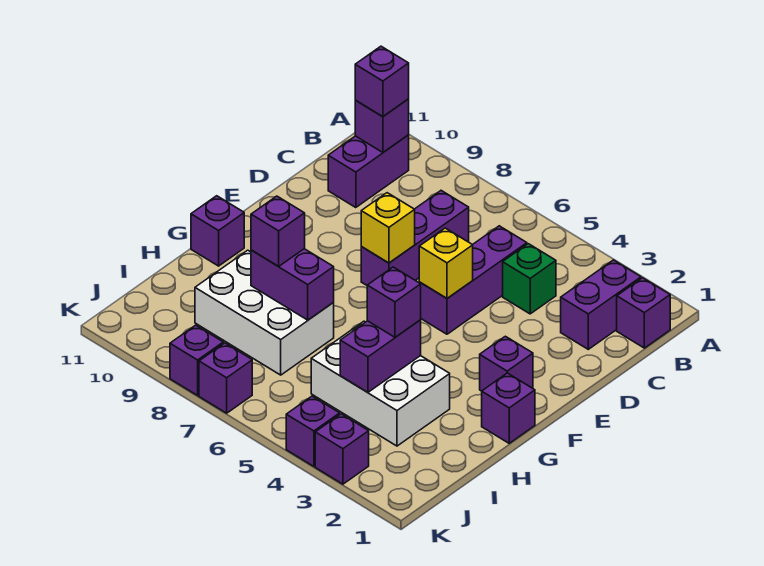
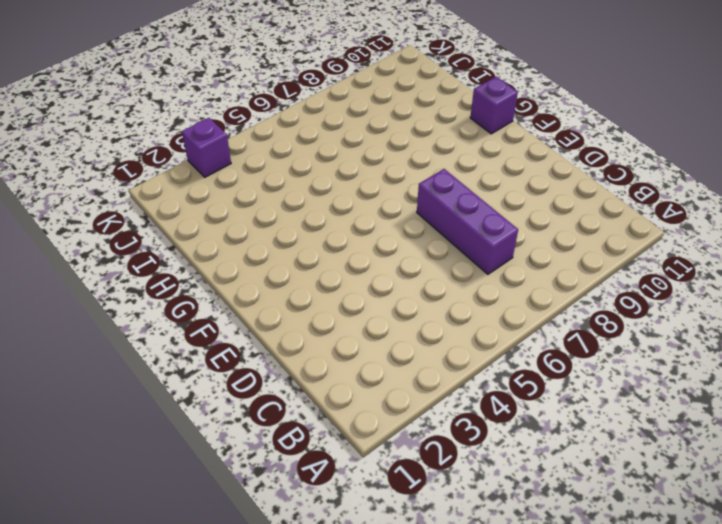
none -> purple brick B1 level 1
none -> purple brick B2:C2 level 1
none -> purple brick B10:C10 level 1

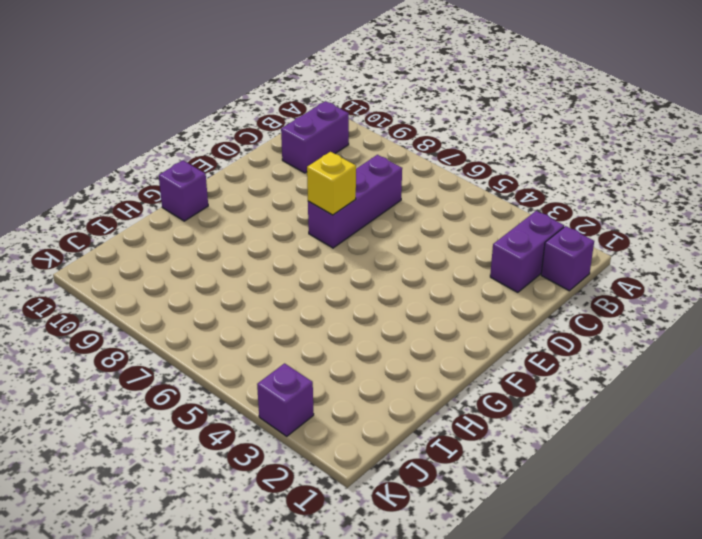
none -> green brick C4 level 1
none -> purple brick C5:E5 level 1
none -> purple brick F2 level 1

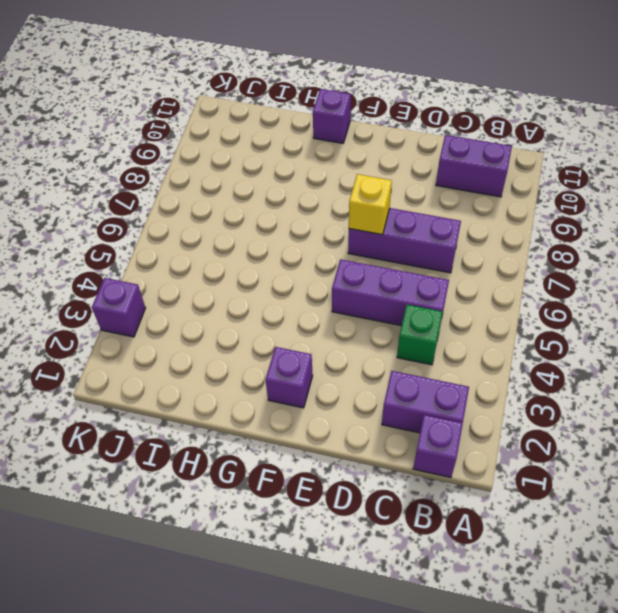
none -> purple brick G1 level 1
none -> white brick H3:I5 level 1
none -> white brick H7:I9 level 1

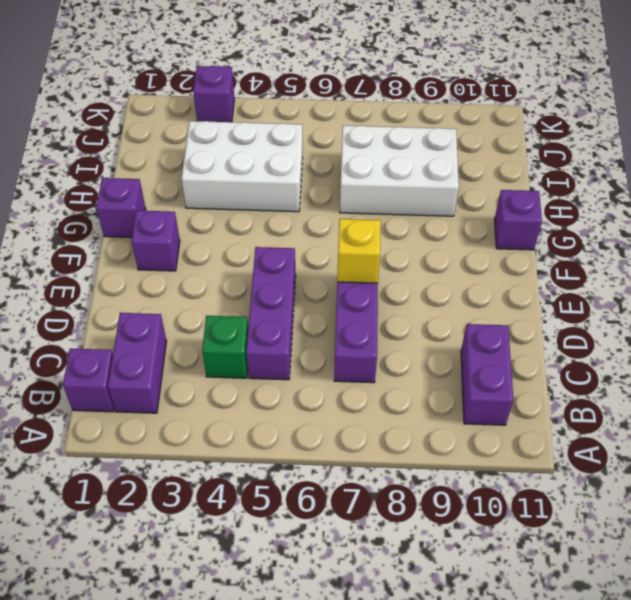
none -> purple brick K4 level 1
none -> purple brick K7 level 1
none -> purple brick K8 level 1

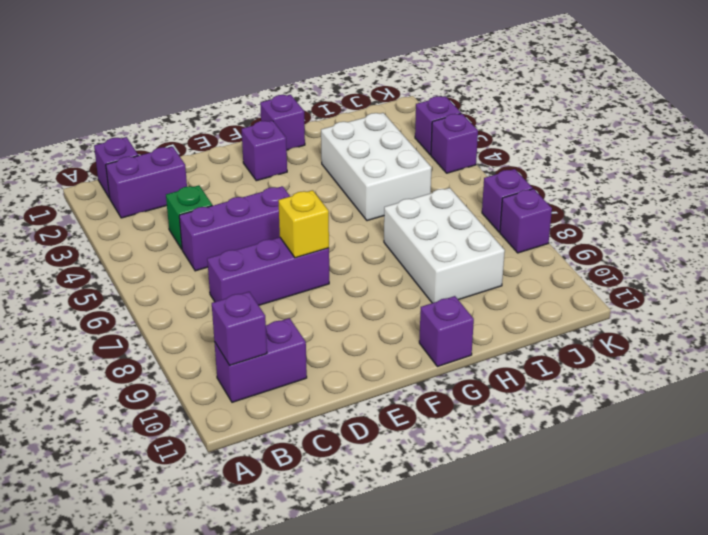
none -> yellow brick E5 level 2
none -> purple brick H4:I4 level 2
none -> purple brick H7:H8 level 2

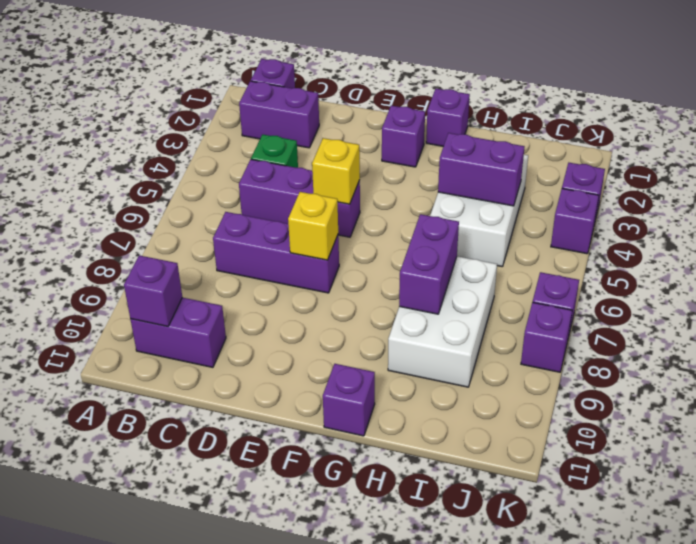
none -> purple brick B10 level 3
none -> purple brick H4 level 3
none -> purple brick H8 level 3

